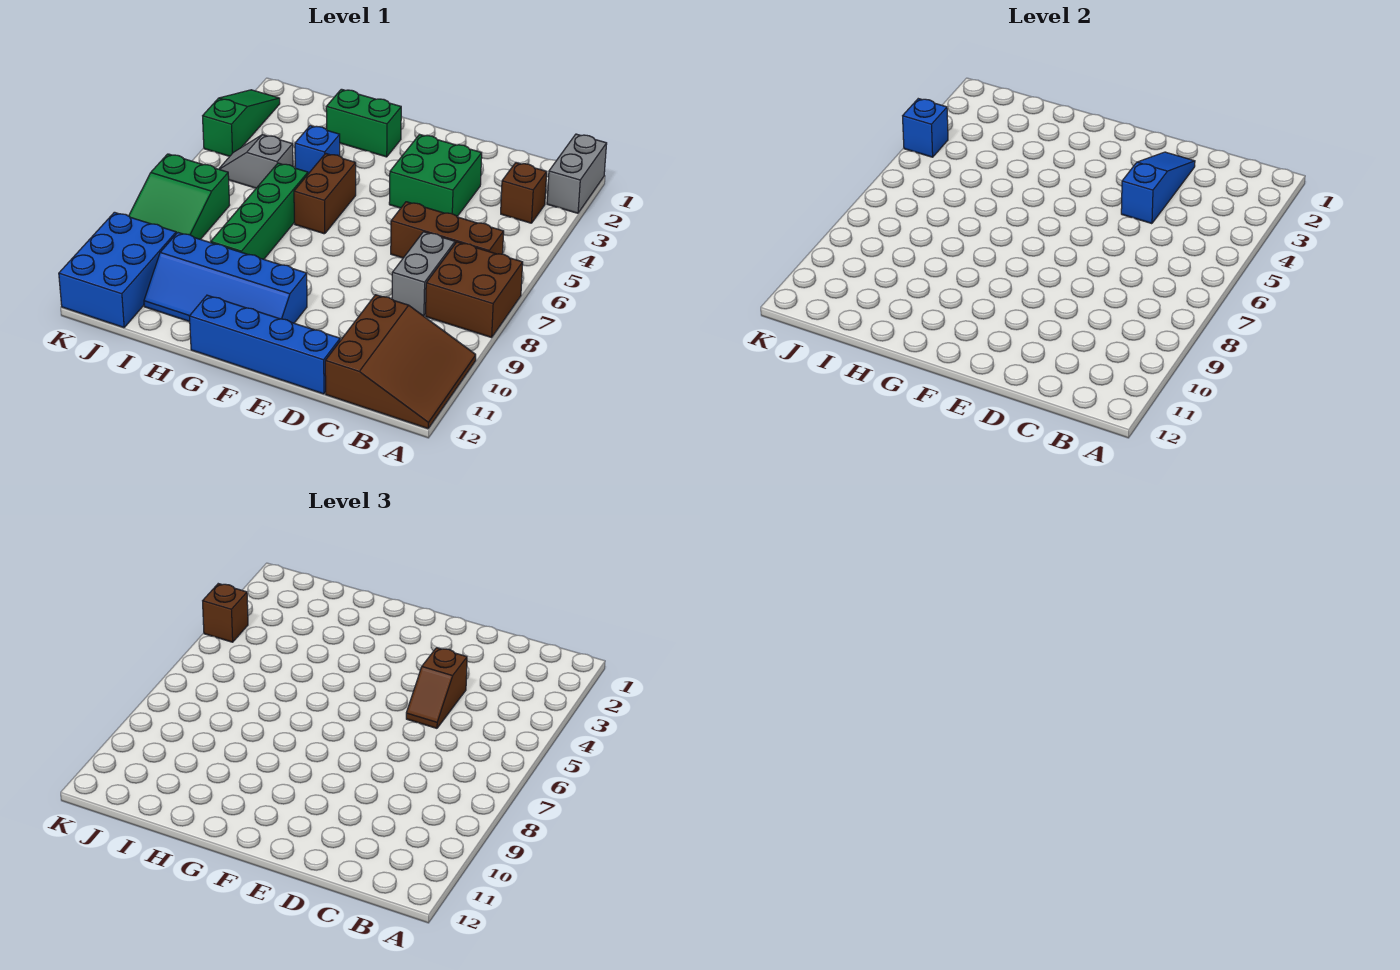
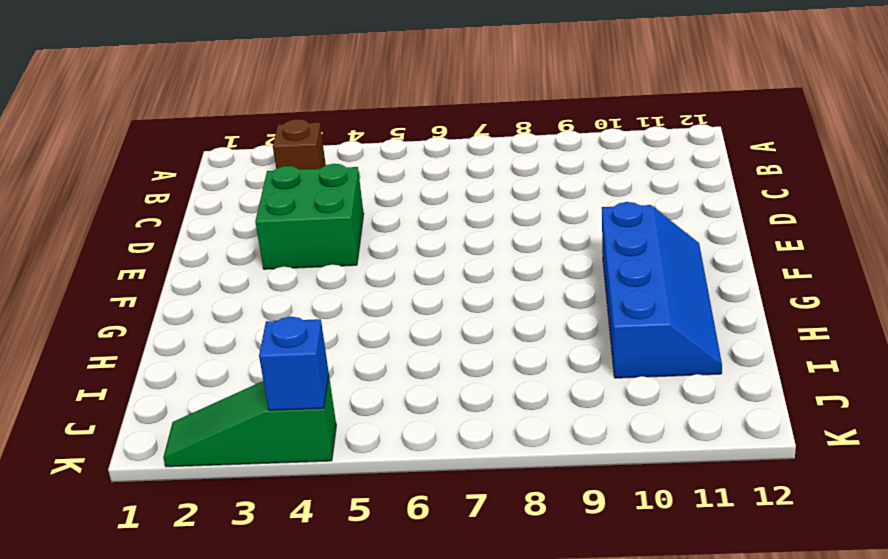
none -> grey brick A1:A2 level 1
none -> brown brick A7:B8 level 1
none -> brown slope A10:C12 level 1 top C

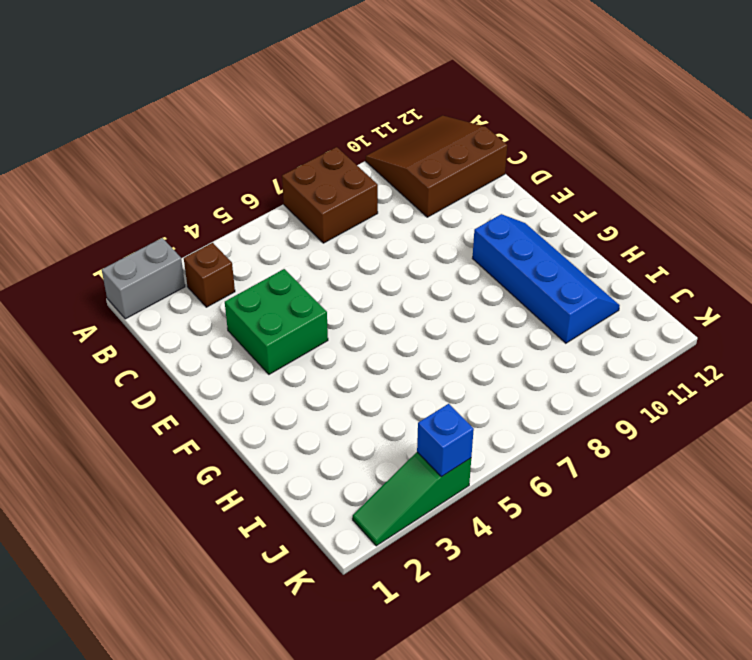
none -> brown brick B6:D6 level 1
none -> grey brick C7:C8 level 1
none -> blue brick D12:G12 level 1

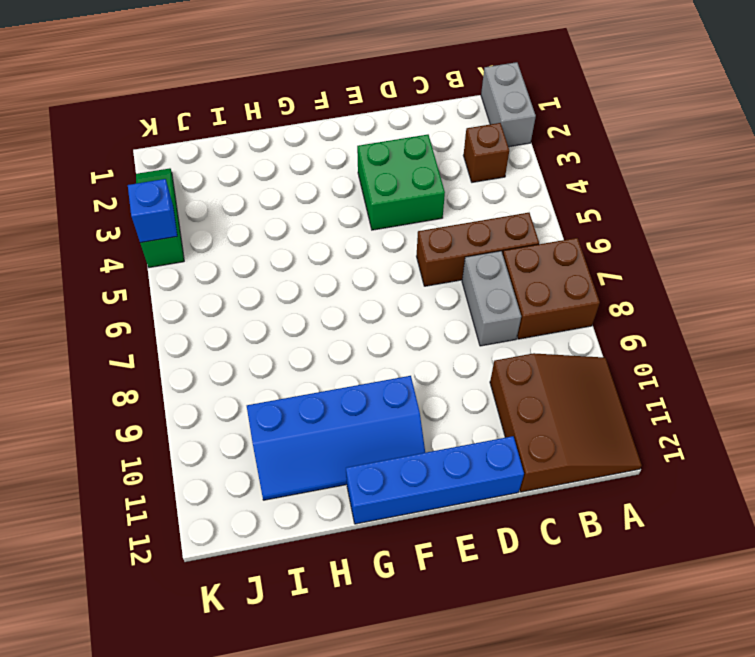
none -> green brick G2:H2 level 1
none -> brown brick G5:G6 level 1
none -> blue brick H4 level 1

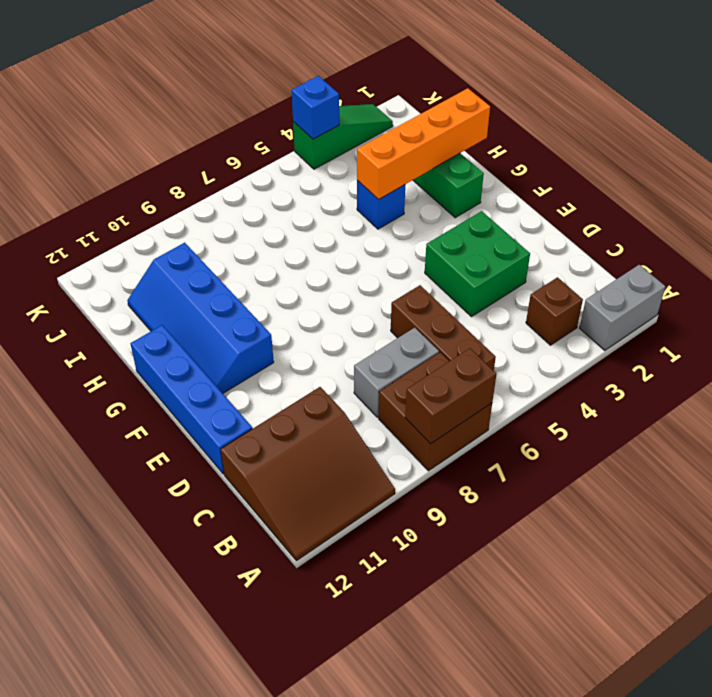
brown brick A7:A8 level 2 -> brown brick G5:G6 level 1
orange brick H1:H4 level 2 -> none
none -> green brick H6:H9 level 1
none -> grey slope I5:J5 level 1 top I
none -> green slope J7:K9 level 1 top 7

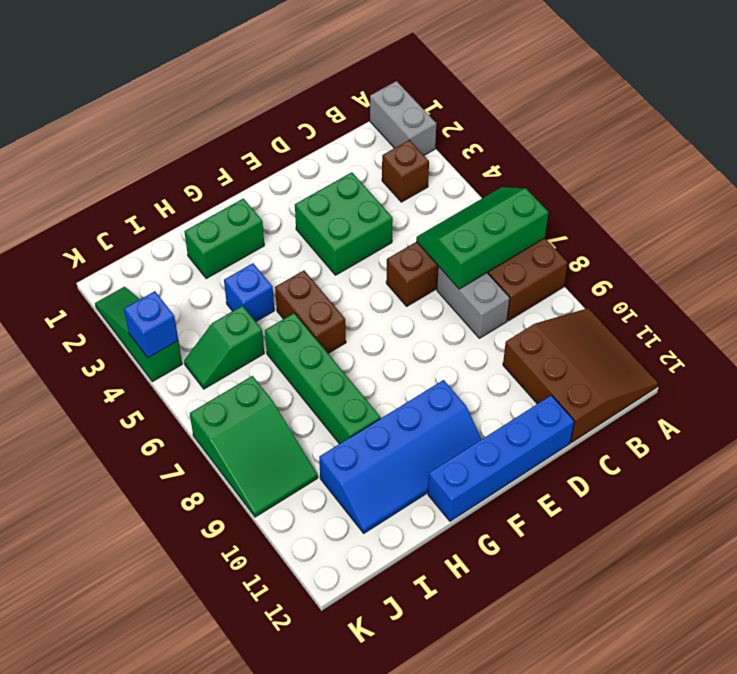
green slope A6:C7 level 2 top 7 -> none
green slope I5:J5 level 1 top I -> grey slope I5:J5 level 1 top I
none -> blue brick J10:K12 level 1
none -> blue slope D2:D4 level 2 top 4
none -> brown slope D4:D5 level 3 top 4

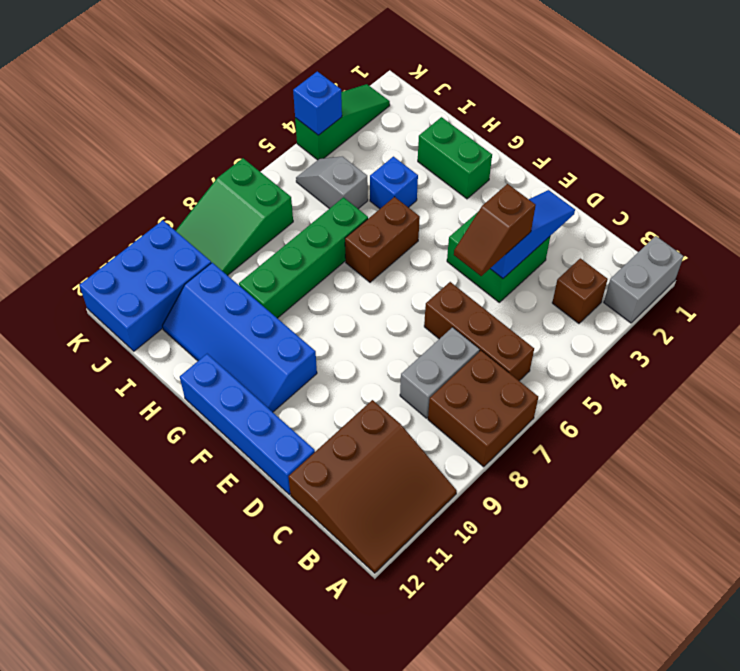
none -> brown brick K4 level 3

